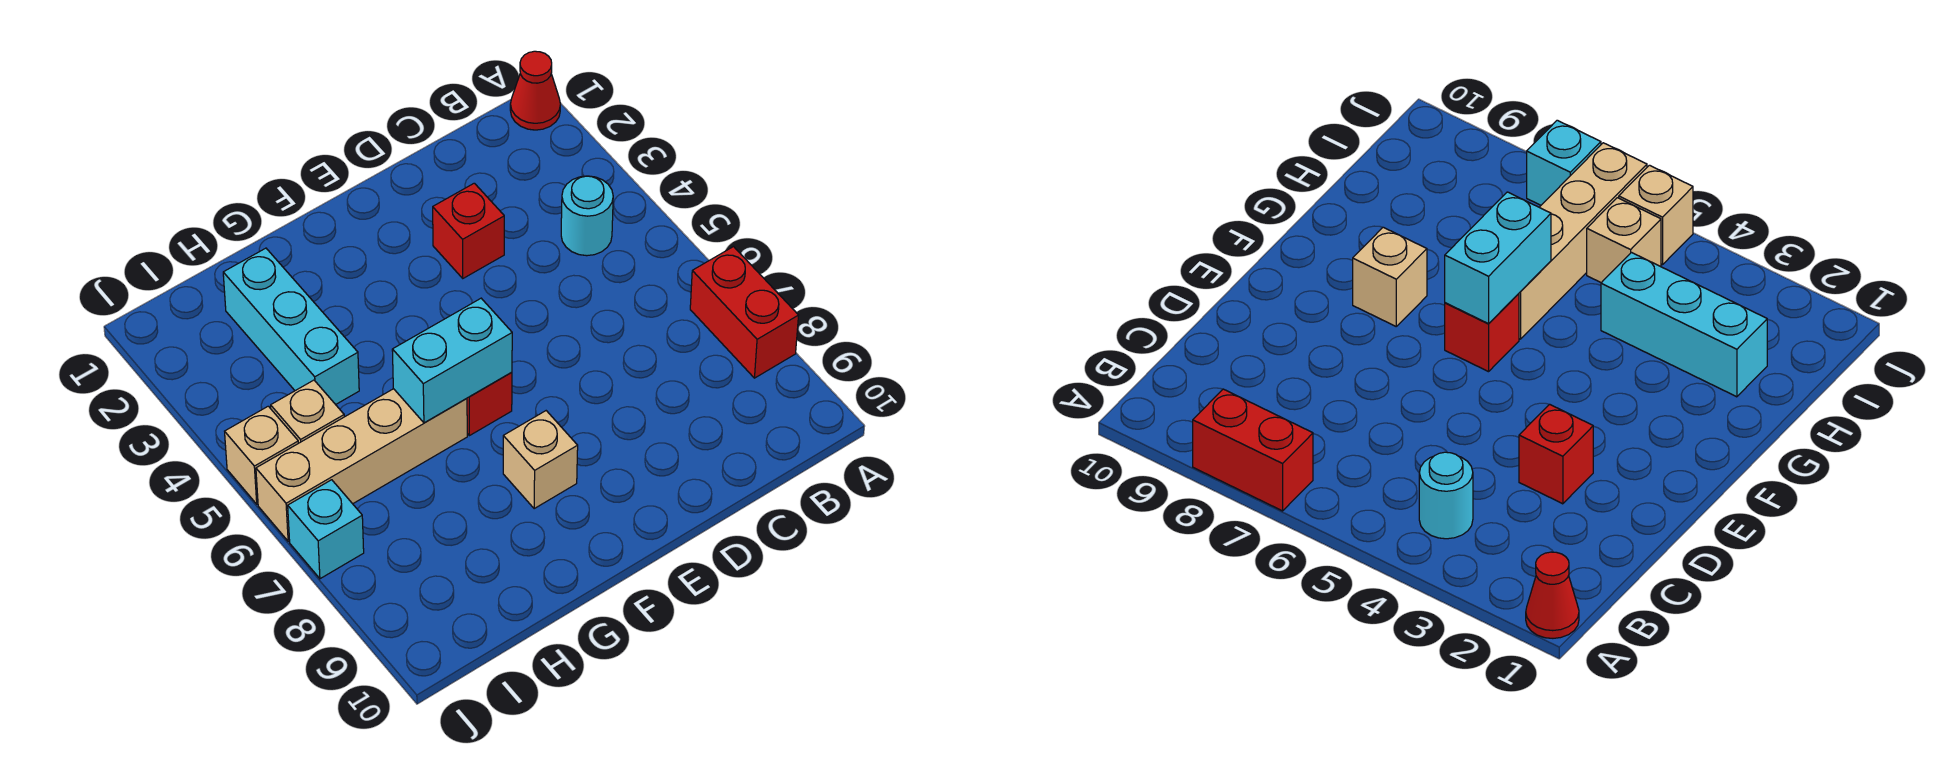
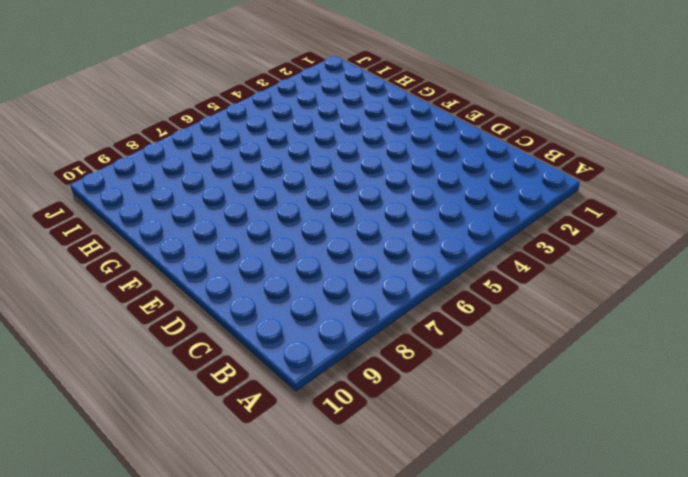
none -> red cone A1 level 1
none -> red brick A7:A8 level 1
none -> cyan round brick B4 level 1

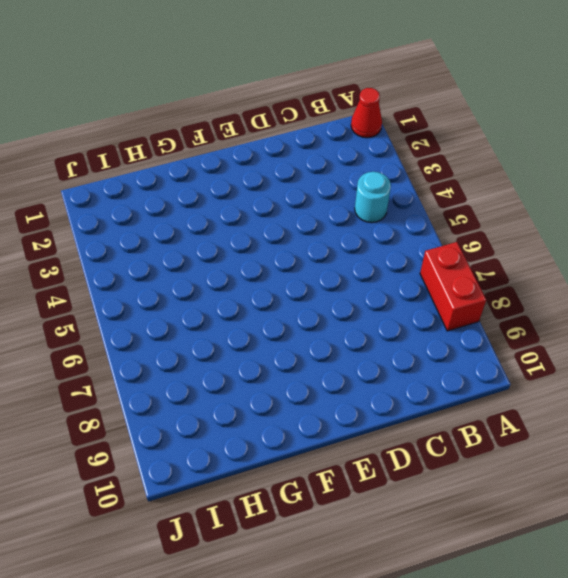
none -> red brick D3 level 1
none -> red brick F6 level 1
none -> tan brick F8 level 1

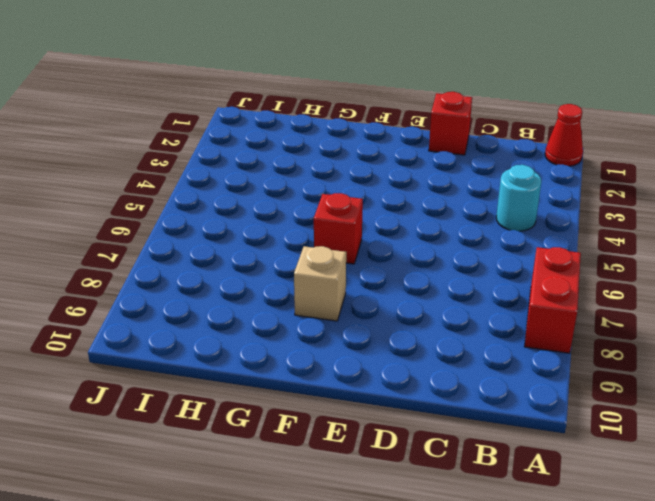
red brick D1 level 1 -> red brick D3 level 1
none -> tan brick G6:J6 level 1
none -> cyan brick H2:H4 level 1
none -> tan brick I5 level 1

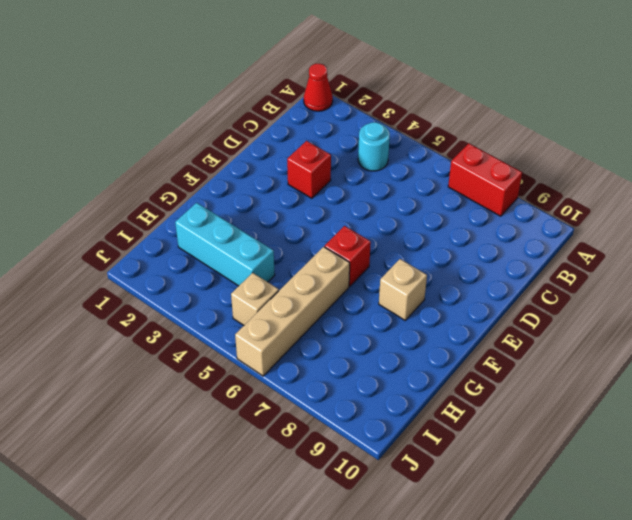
none -> tan brick J5 level 1
none -> cyan brick J7 level 1
none -> cyan brick F6:G6 level 2

